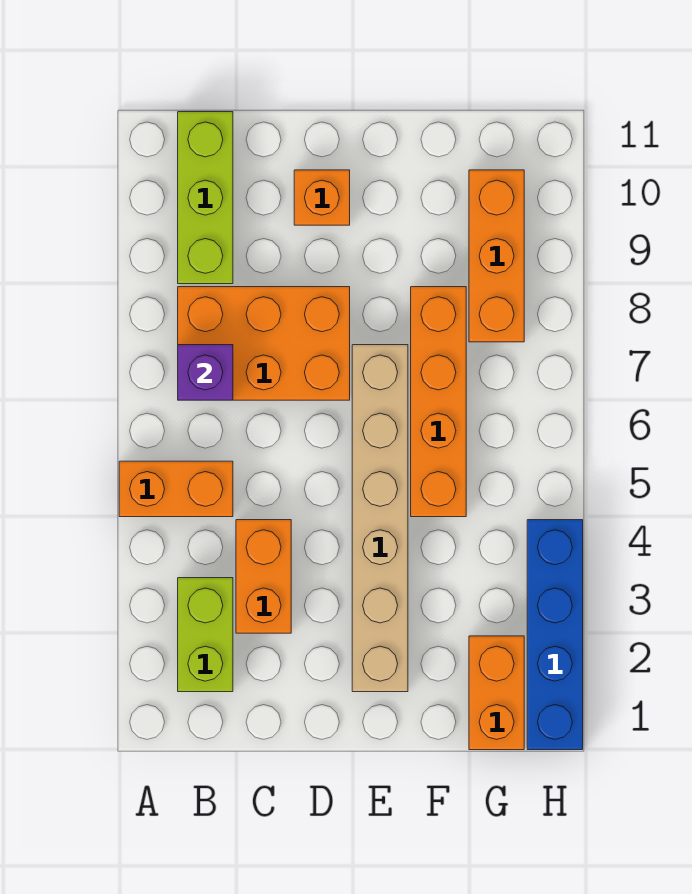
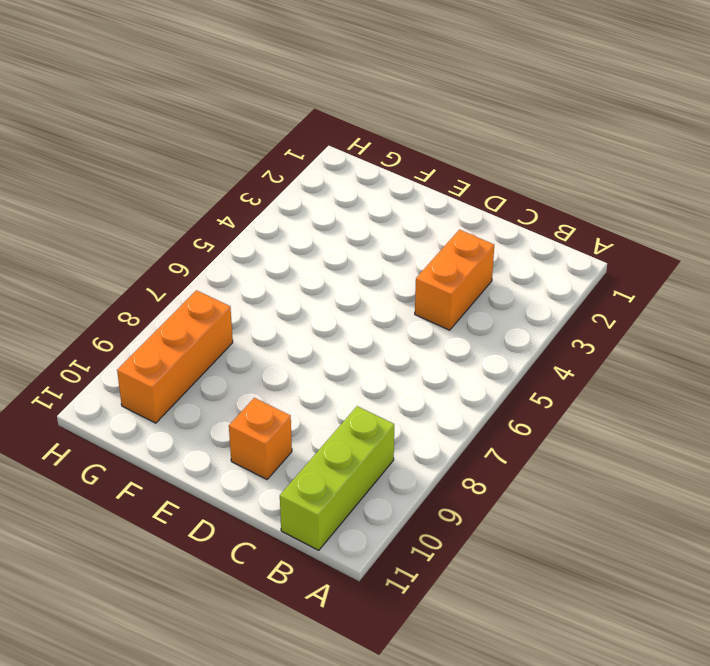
none -> orange brick A5:B5 level 1
none -> lime brick B2:B3 level 1
none -> orange brick B7:D8 level 1

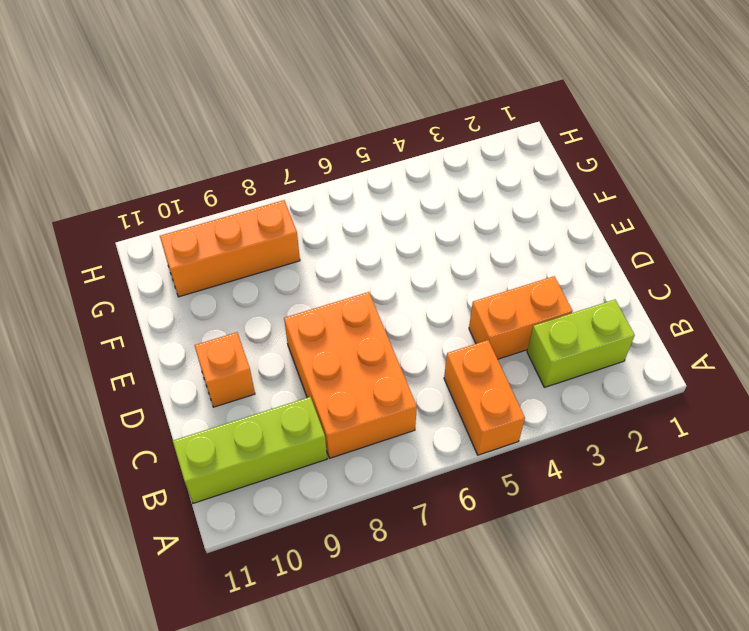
none -> tan brick E2:E7 level 1
none -> orange brick F5:F8 level 1
none -> orange brick G1:G2 level 1

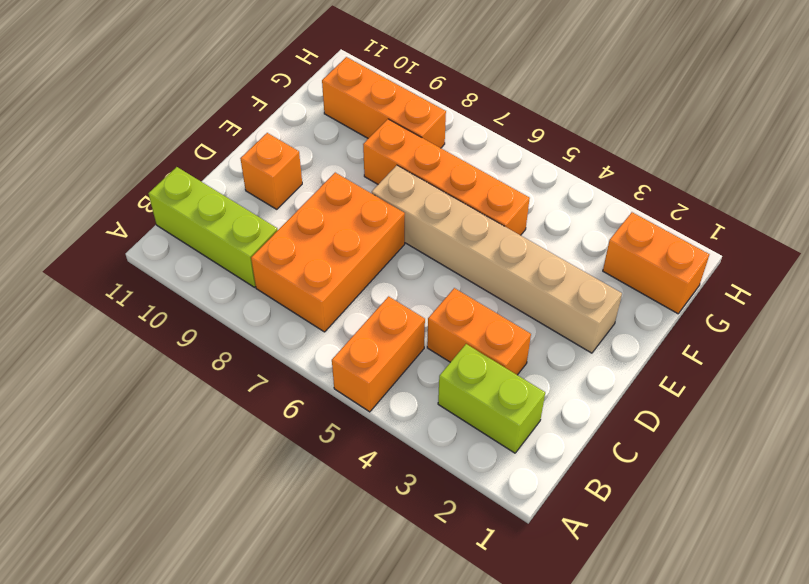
none -> blue brick H1:H4 level 1
none -> purple brick B7 level 2

